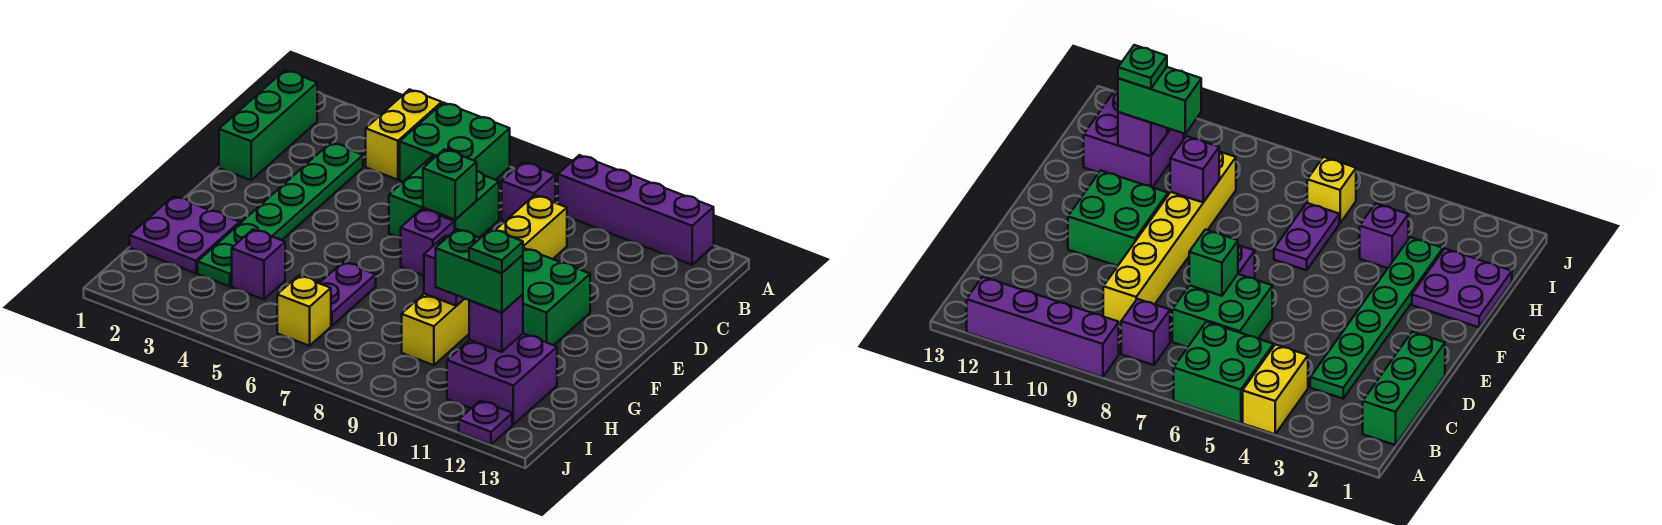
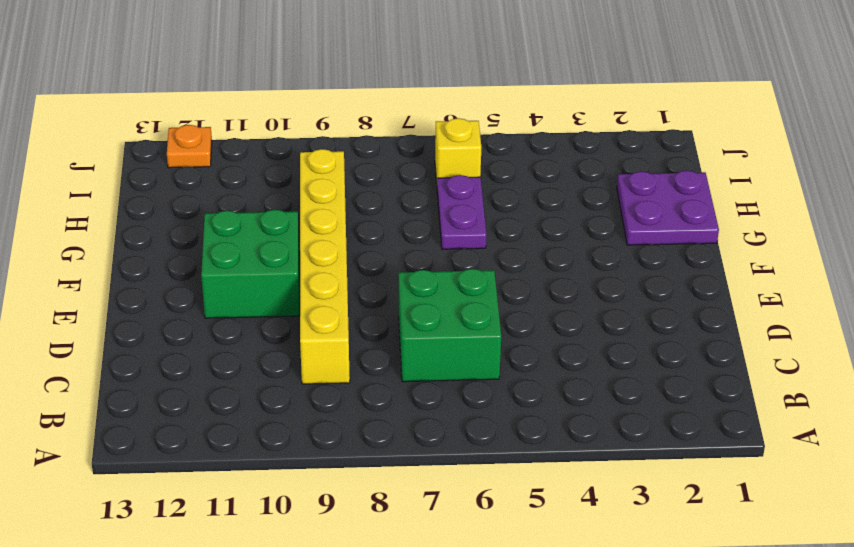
orange plate J12 level 1 -> purple plate J12 level 1
none -> yellow brick A4:B4 level 1
none -> green brick A5:B6 level 1
none -> purple brick A9:A12 level 1

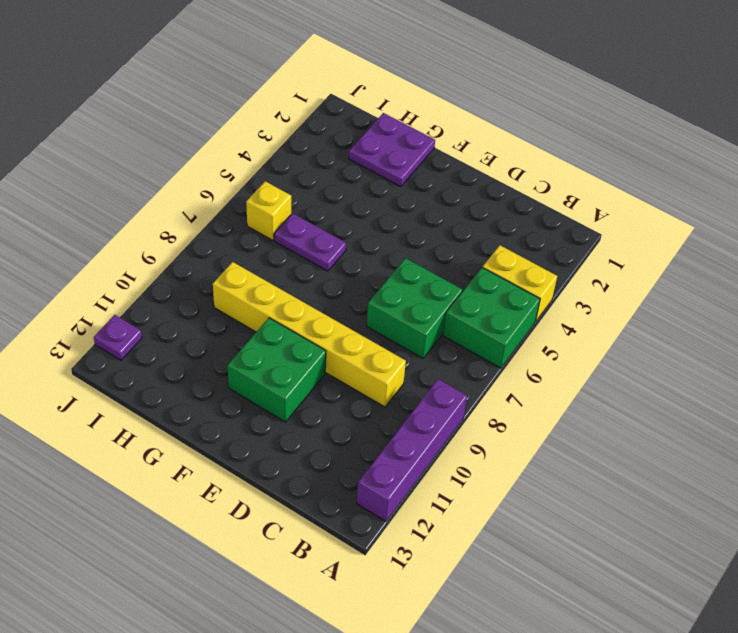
none -> green brick B1:D1 level 1
none -> purple brick B8 level 1
none -> green plate C3:H3 level 1

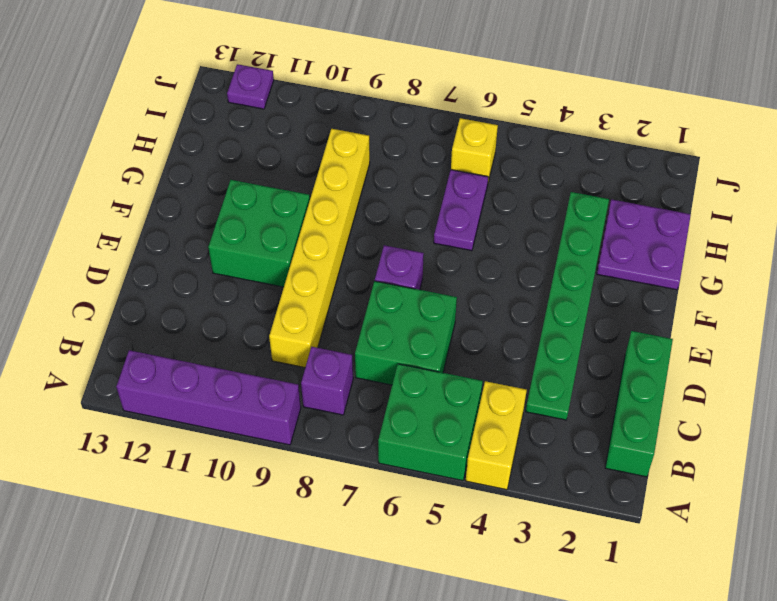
none -> purple brick H4 level 1
none -> purple brick H11:I12 level 1
none -> green brick D7 level 2

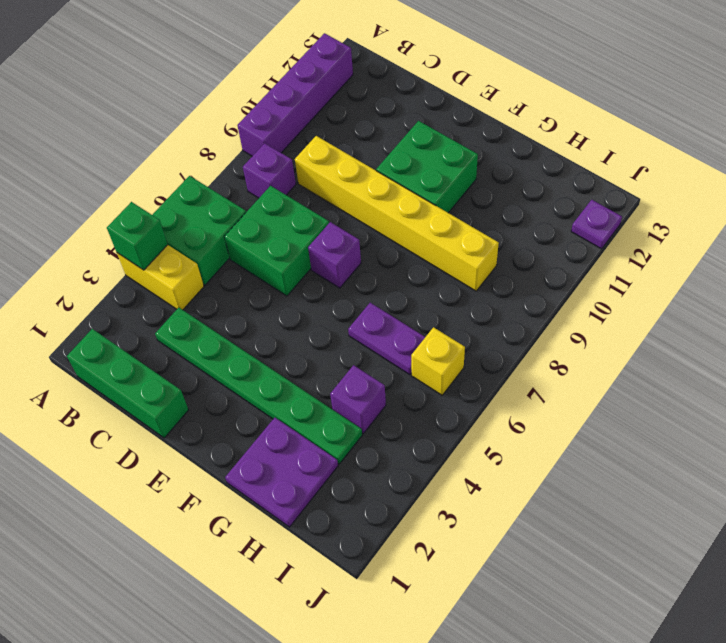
green brick A4 level 2 -> green brick D7 level 2
none -> purple brick H11:I12 level 1
none -> purple brick G9 level 2
none -> purple brick H11 level 2

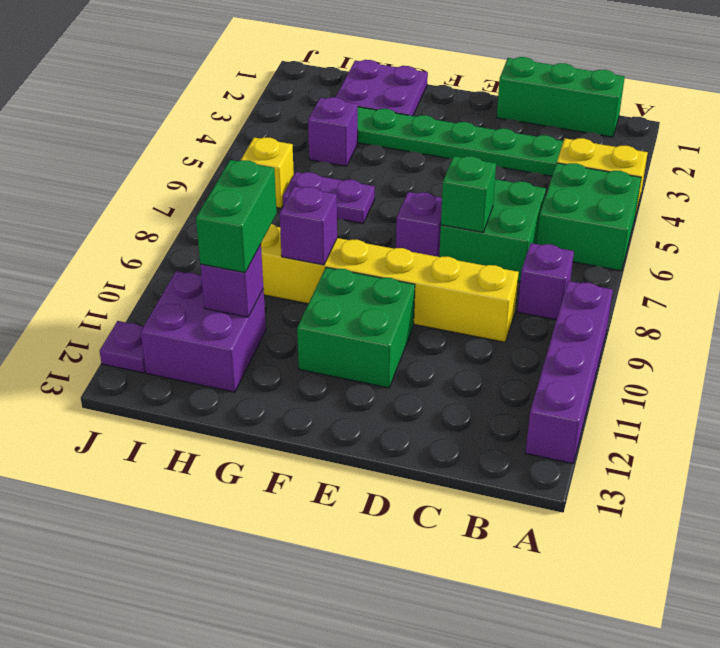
none -> green plate H11 level 4

